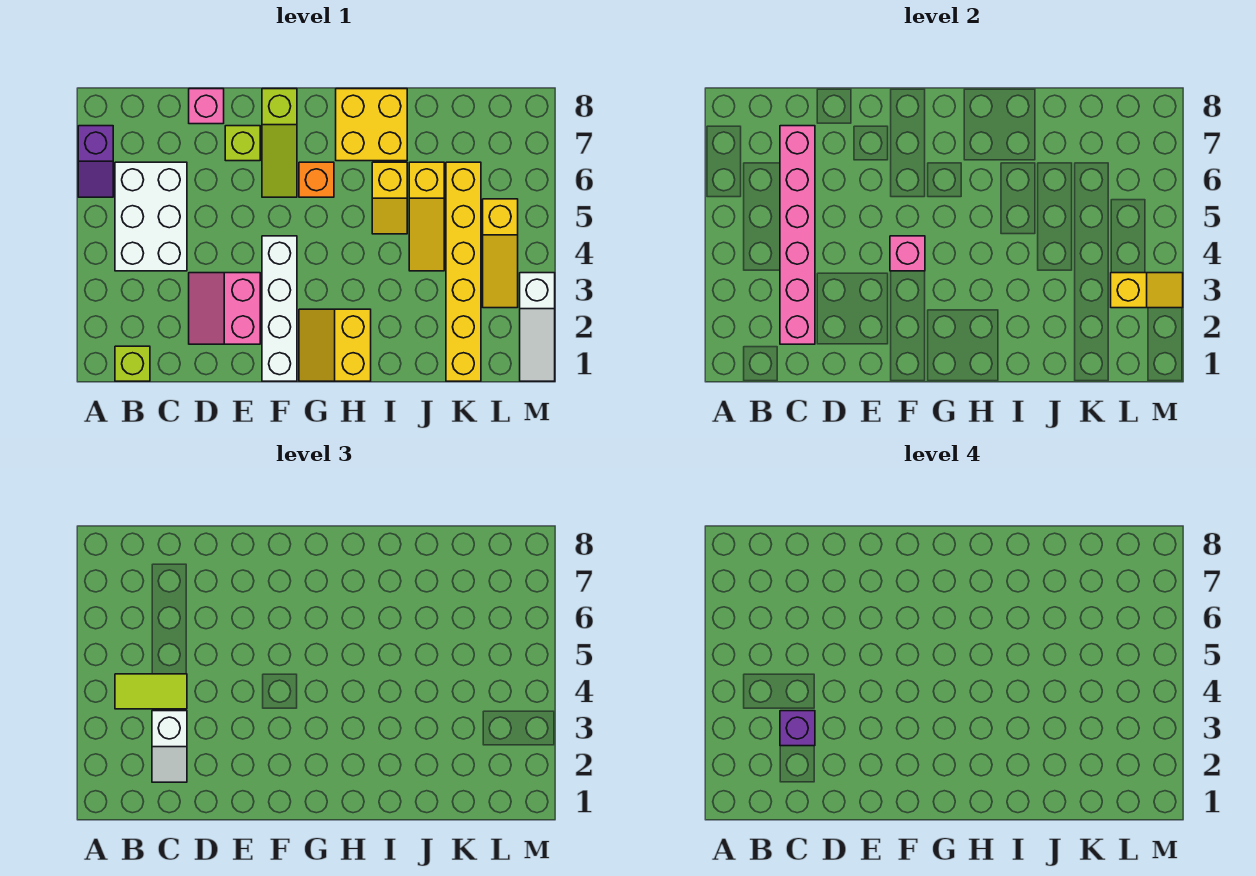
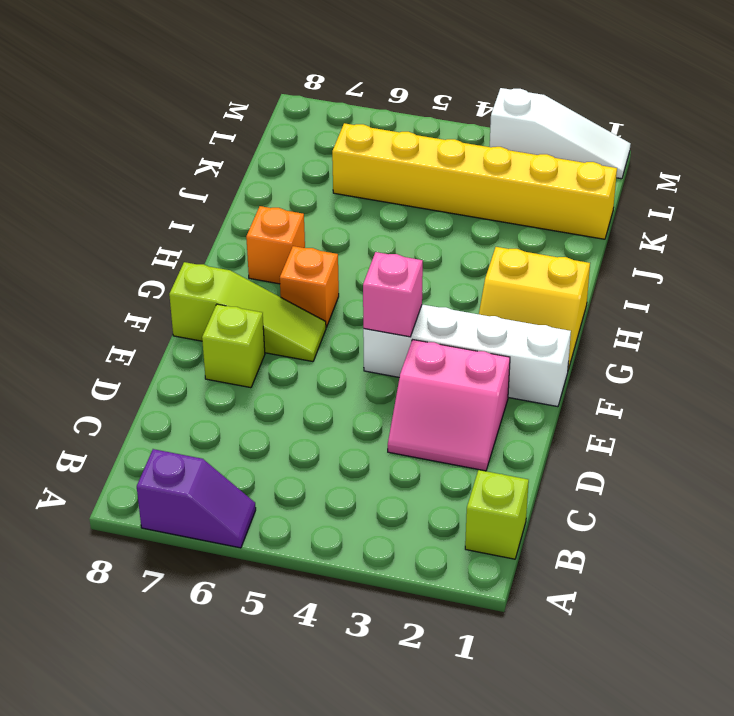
orange brick H7 level 1 -> yellow brick H7:I8 level 1
none -> white brick B4:C6 level 1
none -> pink brick D8 level 1
none -> yellow slope I5:I6 level 1 top 6

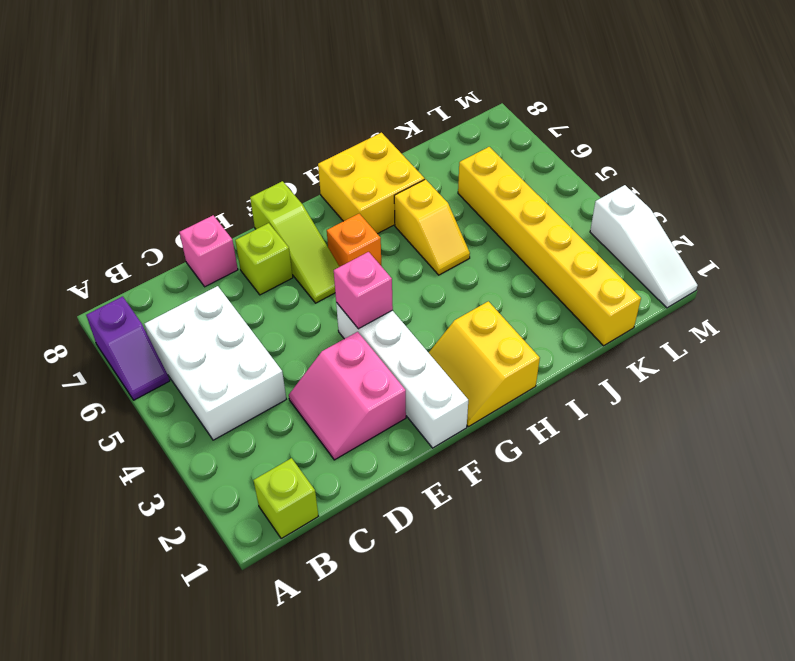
none -> yellow slope J4:J6 level 1 top 6
none -> yellow slope L3:L5 level 1 top 5
none -> pink brick C2:C7 level 2

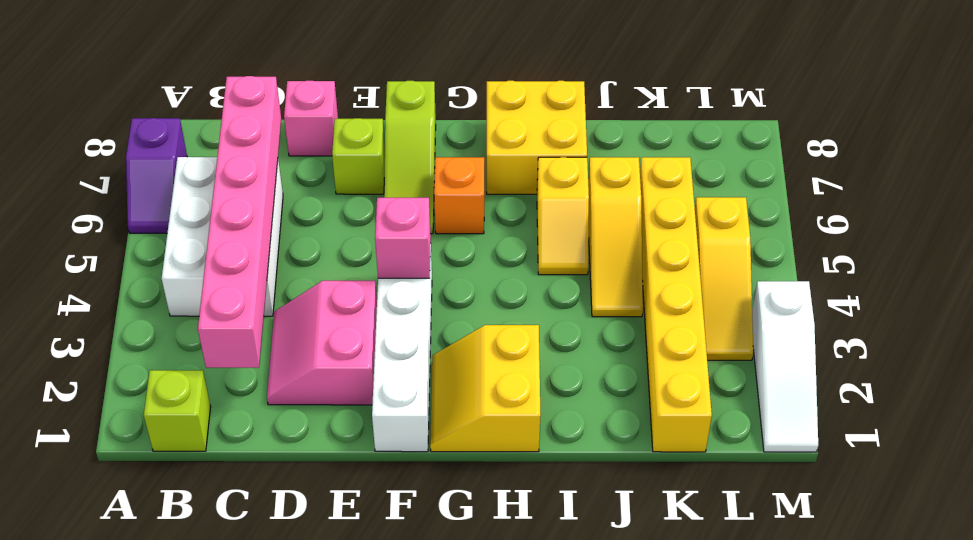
none -> yellow slope L3:M3 level 2 top L
none -> lime tile B4:C4 level 3
none -> white slope C2:C3 level 3 top 3

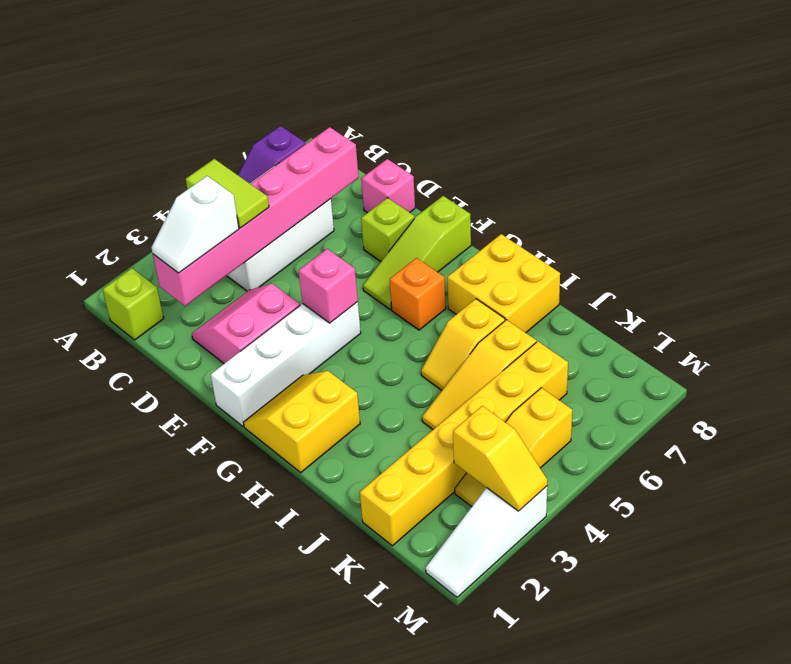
none -> purple brick C3 level 4

